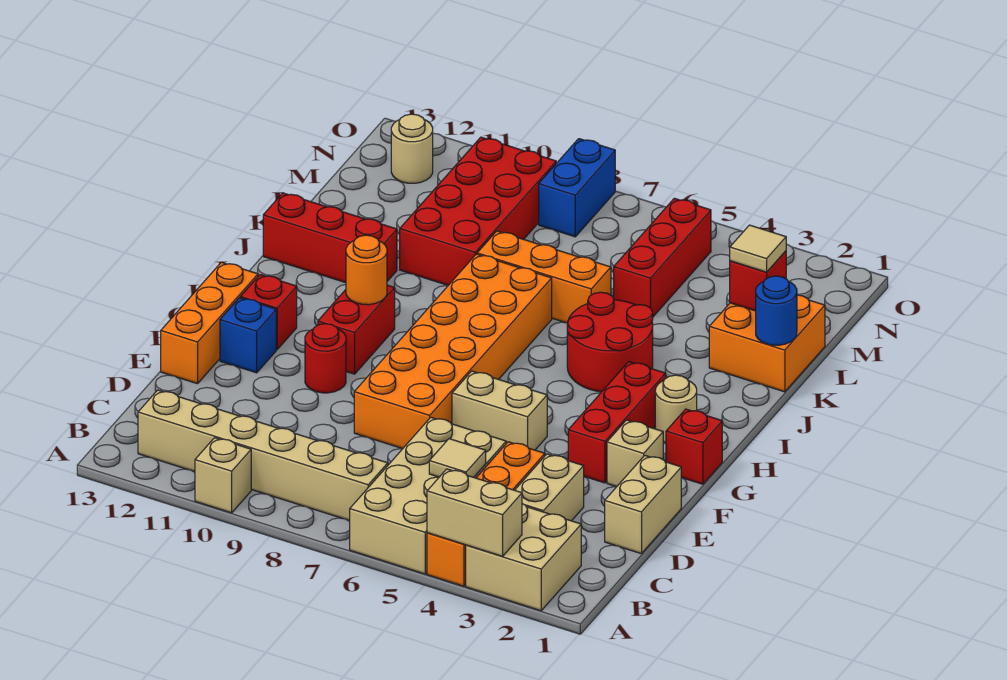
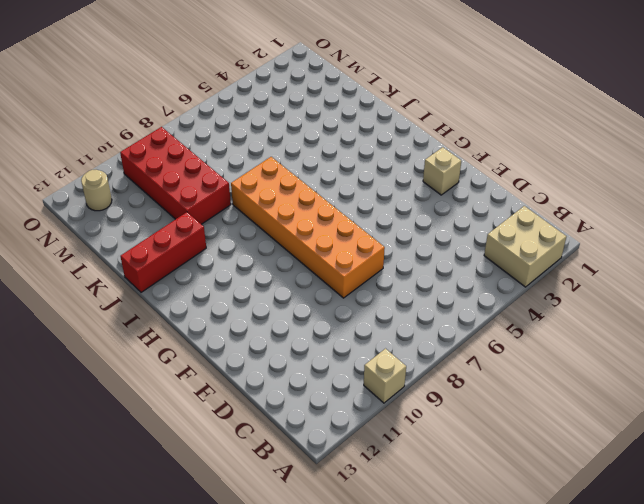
none -> orange brick A4:D4 level 1
none -> tan brick A5:D6 level 1
none -> tan brick B7:B12 level 1
none -> tan brick C3:D3 level 1

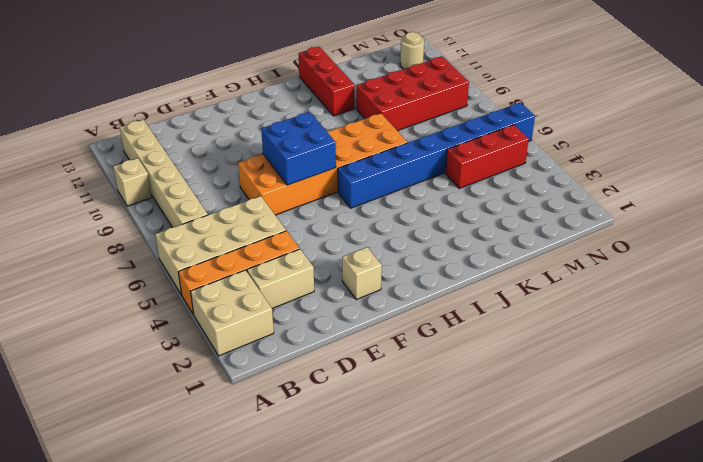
blue brick F7:G8 level 2 -> none
blue brick H6:O6 level 1 -> orange brick K6:K8 level 1
none -> tan brick D1:E1 level 1
none -> orange brick E13:G13 level 1
none -> red brick F3:H3 level 1
none -> tan brick F5:F6 level 1

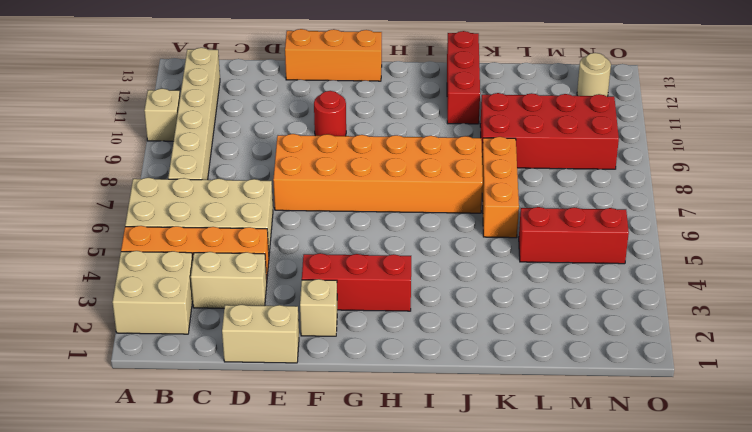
none -> tan brick F5:F6 level 1
none -> blue brick F12 level 1
none -> red brick G1 level 1
none -> red brick G10:H10 level 1

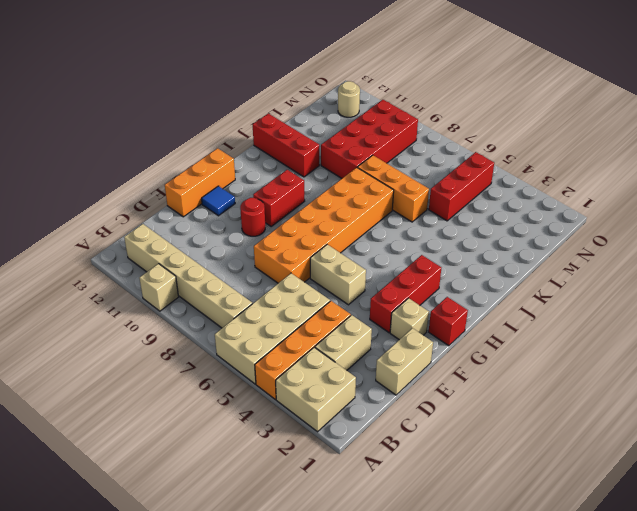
blue tile F12 level 1 -> blue brick F12 level 1
none -> red brick G12 level 1
none -> tan round brick H2 level 1
none -> red round brick I4:J5 level 1
none -> orange brick K1:L2 level 1

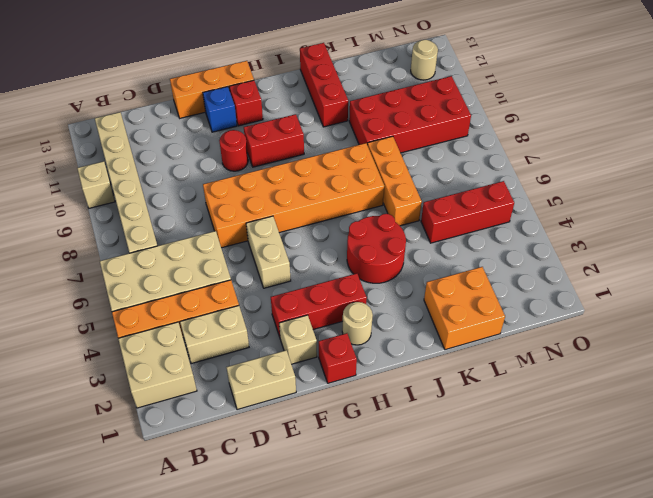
none -> blue brick N8:O8 level 1
none -> tan brick A3:A4 level 2
none -> tan tile C5 level 2
none -> orange round brick H10 level 2

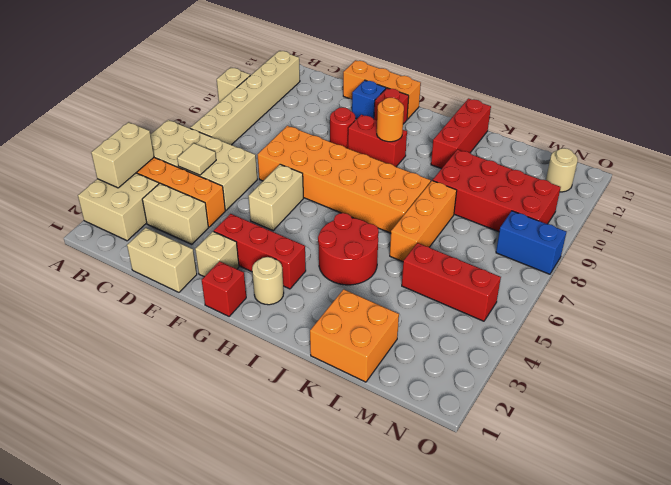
none -> blue round brick K1 level 2
none -> red brick L2 level 2
none -> tan tile L2 level 3

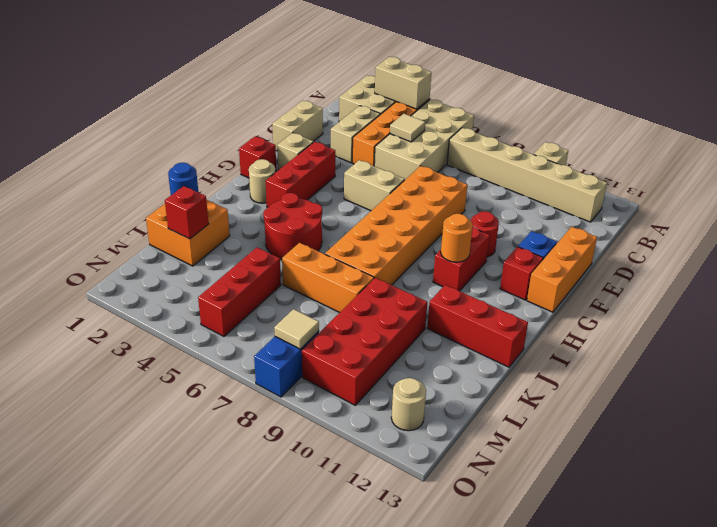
tan tile N8 level 2 -> tan tile L2 level 3

